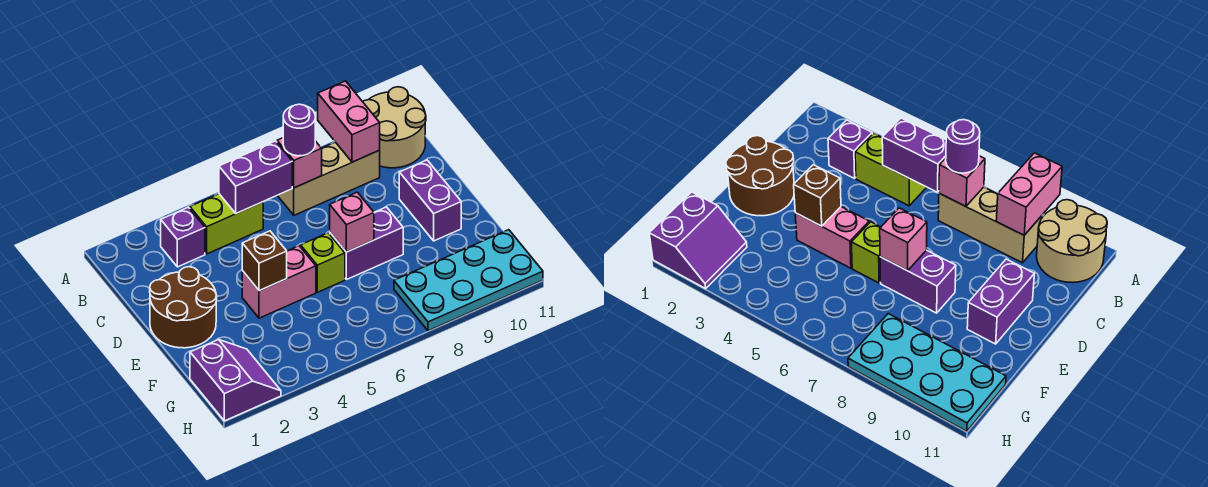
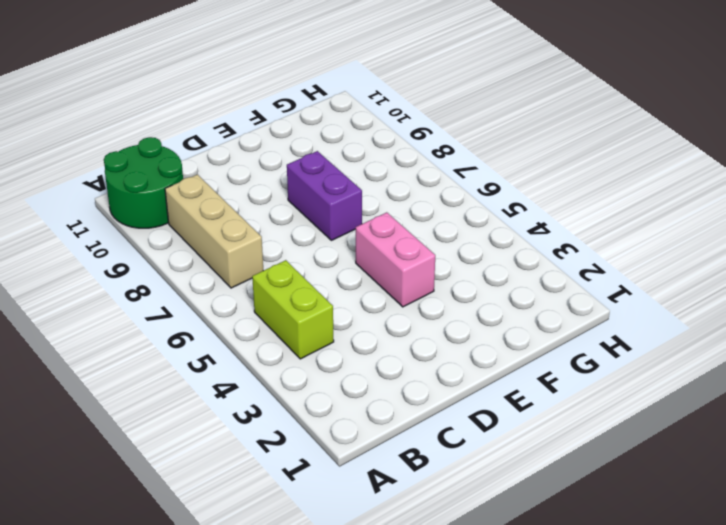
green round brick A10:B11 level 1 -> tan round brick A10:B11 level 1
none -> purple brick B3 level 1
none -> brown round brick D1:E2 level 1
none -> purple brick D10:E10 level 1

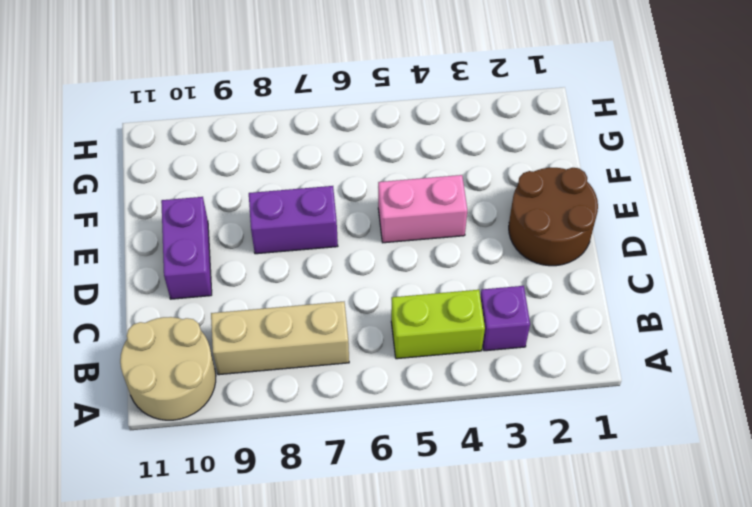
none -> lime brick E6 level 1
none -> purple slope G1:H2 level 1 top 1
none -> cyan plate G8:H11 level 1

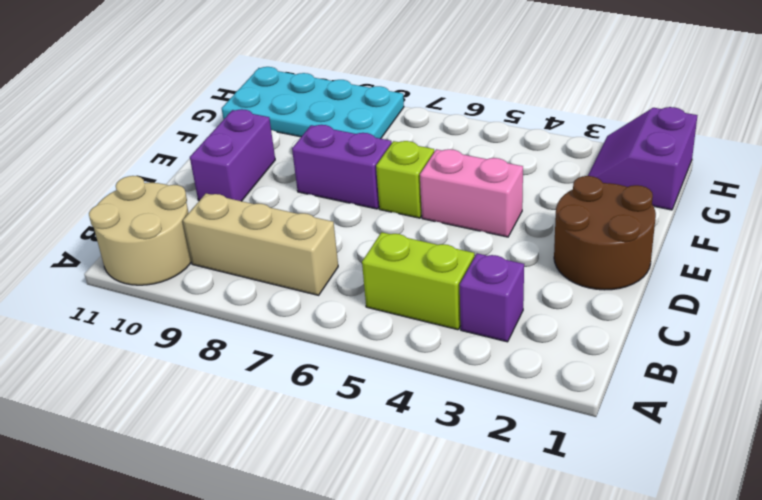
none -> pink brick A9:B9 level 2
none -> purple brick B5:B6 level 2
none -> pink brick B7 level 2

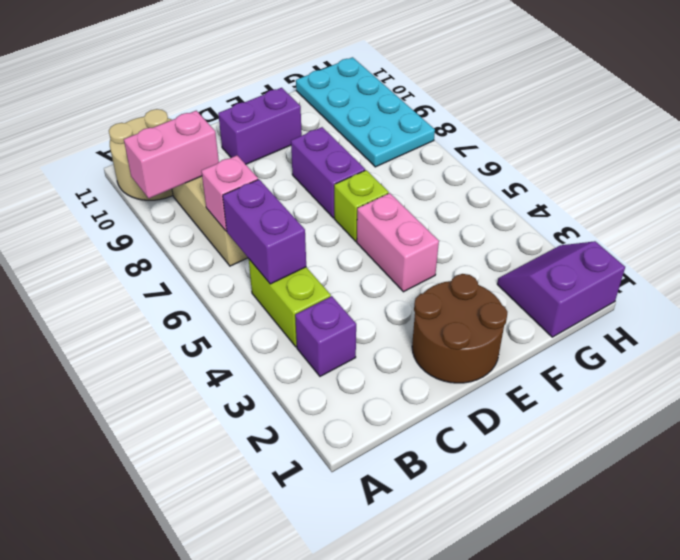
none -> brown brick E4 level 2
none -> pink brick E7 level 2
none -> purple round brick B7 level 3

